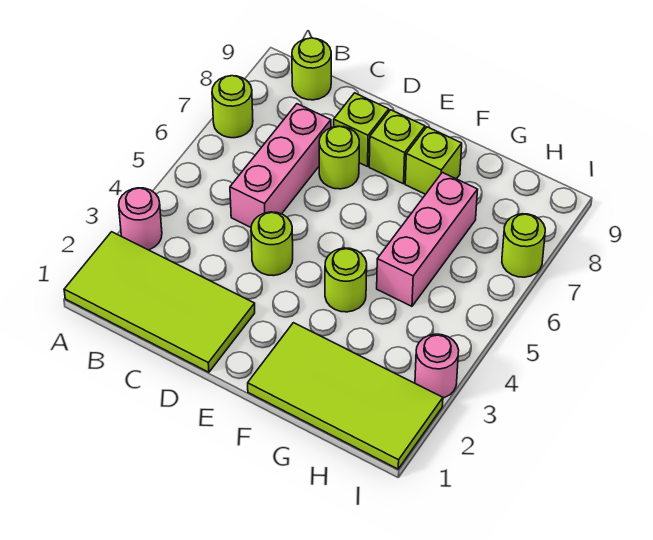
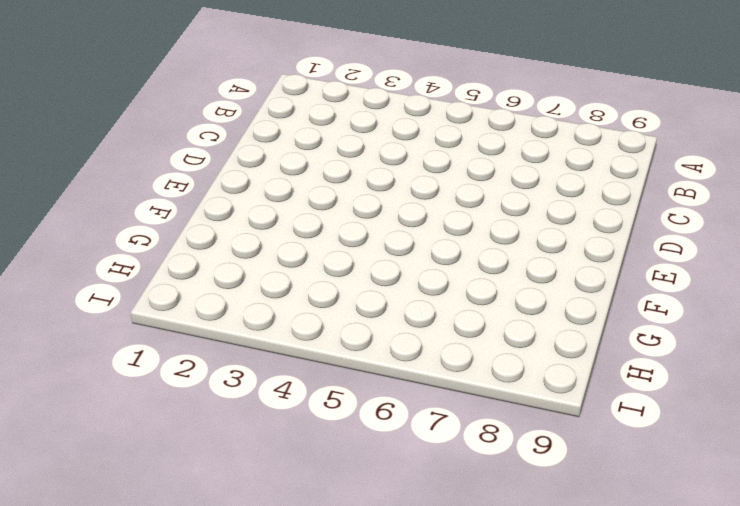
none -> lime tile A1:D2 level 1
none -> pink round brick A3 level 1
none -> lime round brick A7 level 1

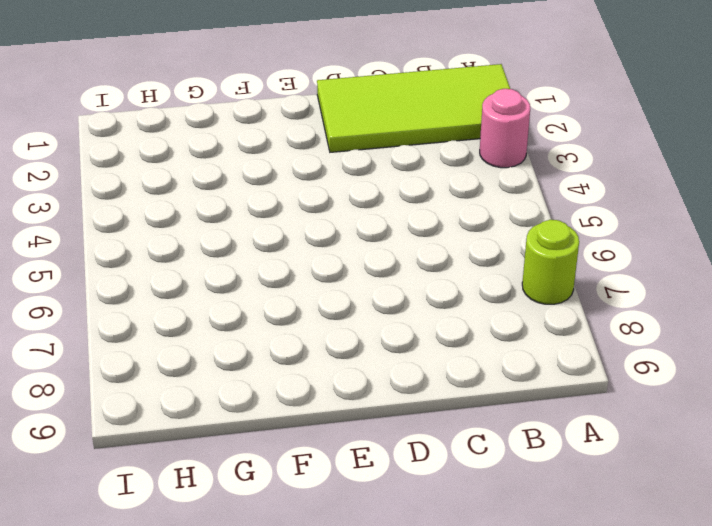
none -> lime round brick B9 level 1
none -> pink brick C5:C7 level 1
none -> lime round brick D4 level 1

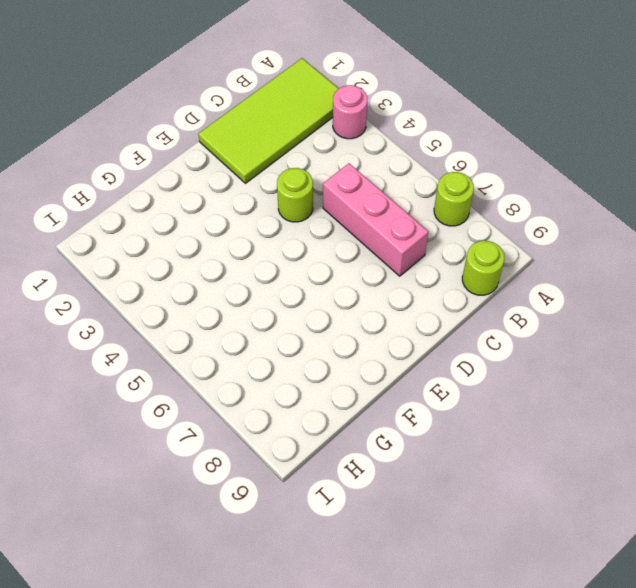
none -> lime round brick D7 level 1
none -> lime brick D8 level 1
none -> lime brick E8 level 1

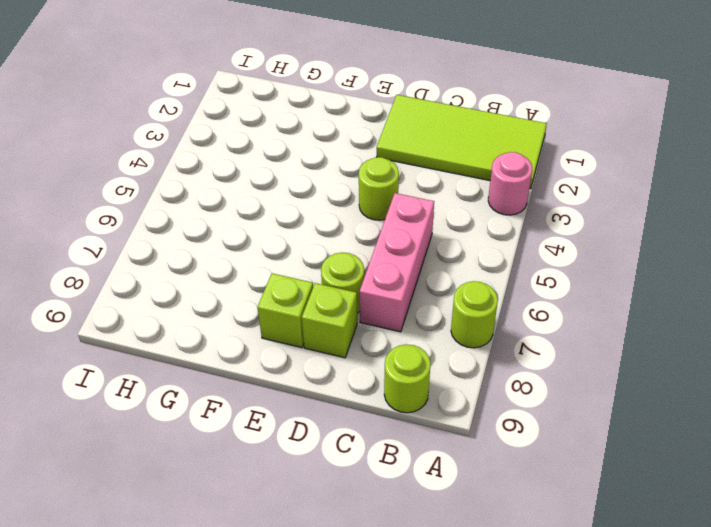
none -> lime tile F1:I2 level 1
none -> lime round brick F4 level 1
none -> lime brick F8 level 1

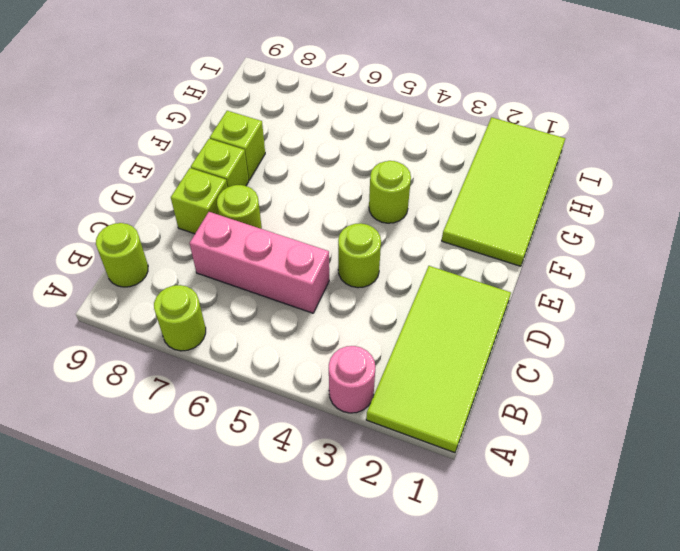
none -> pink brick G5:G7 level 1
none -> pink round brick I3 level 1
none -> lime round brick I7 level 1

